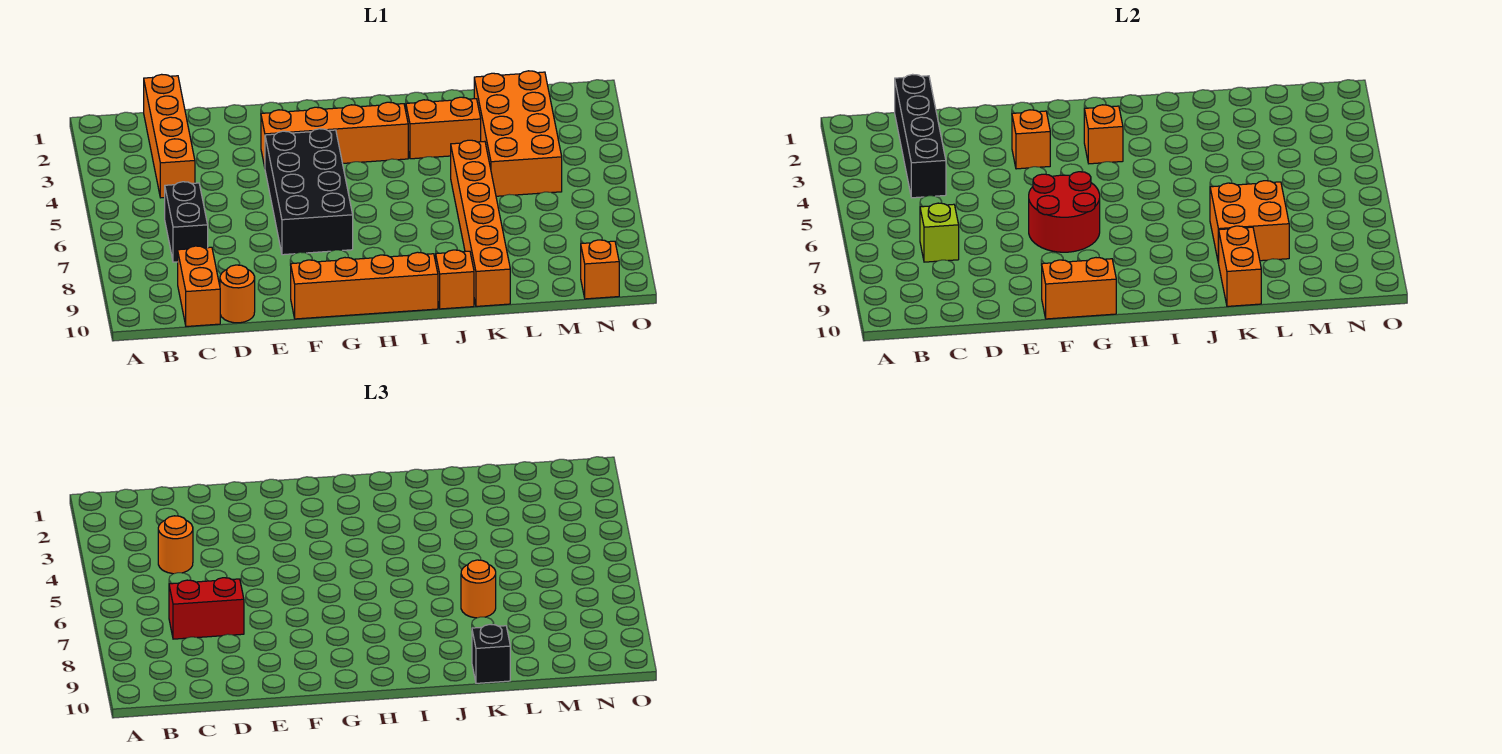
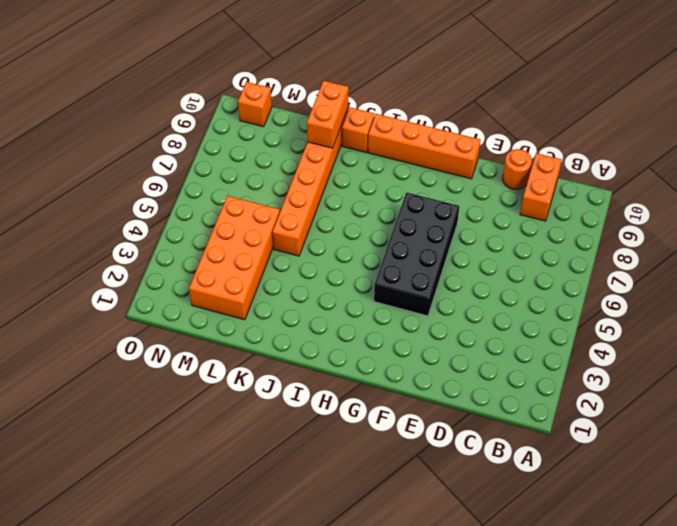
none -> orange brick C1:C4 level 1
none -> black brick C6:C7 level 1
none -> orange brick F3:I3 level 1

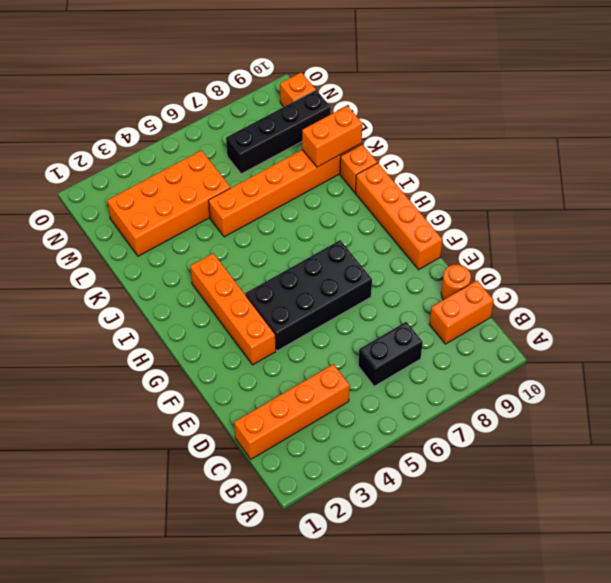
black brick M7:M10 level 1 -> black brick C1:C4 level 2
none -> orange brick J3:K3 level 1
none -> lime brick C7 level 2
none -> orange brick F3 level 2

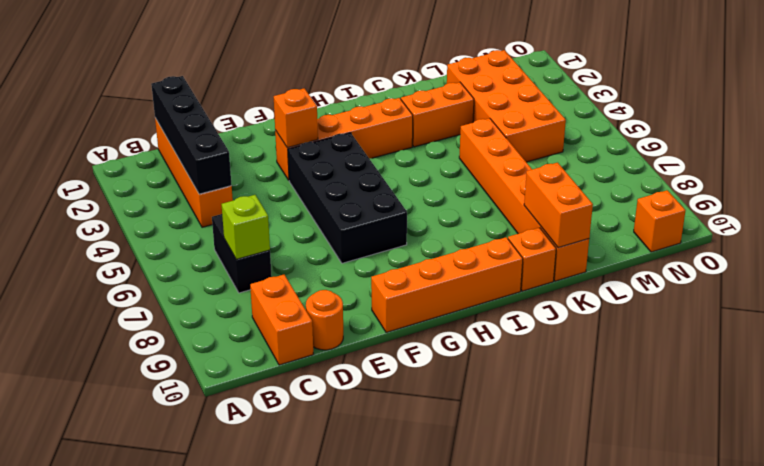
none -> red round brick F6:G7 level 2
none -> orange brick F10:G10 level 2
none -> orange brick H3 level 2

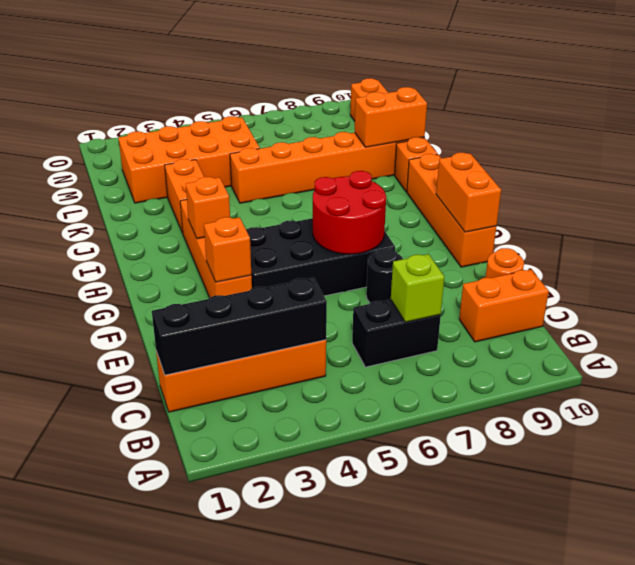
black round brick E7 level 1 -> none
none -> orange brick K7:L8 level 2
none -> orange round brick C4 level 3
none -> red brick C7:D7 level 3

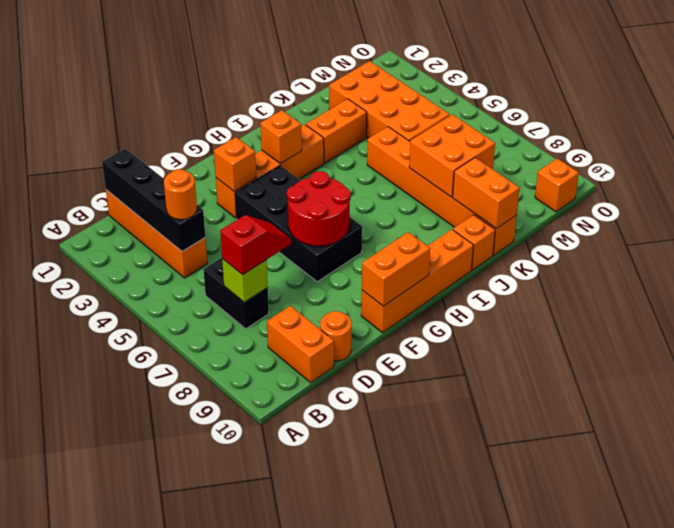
red slope C7:D7 level 3 top C -> red brick C7:D7 level 3
none -> orange round brick K7 level 3
none -> black brick K10 level 3

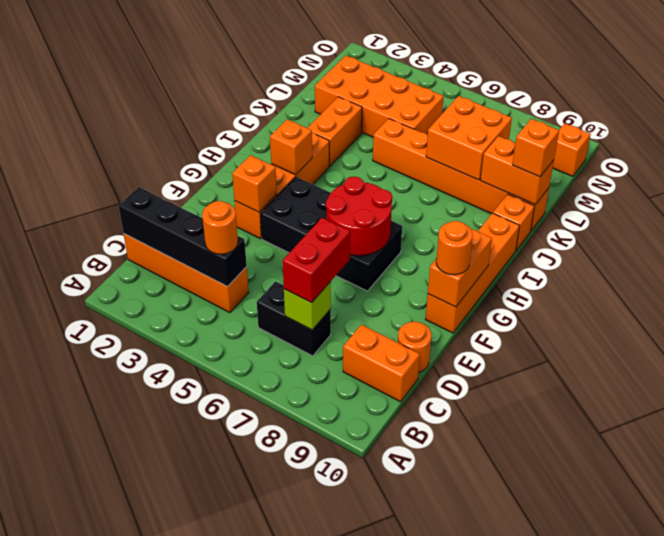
orange round brick F10 level 3 -> orange round brick K7 level 3
orange brick K10 level 3 -> black brick K10 level 3

